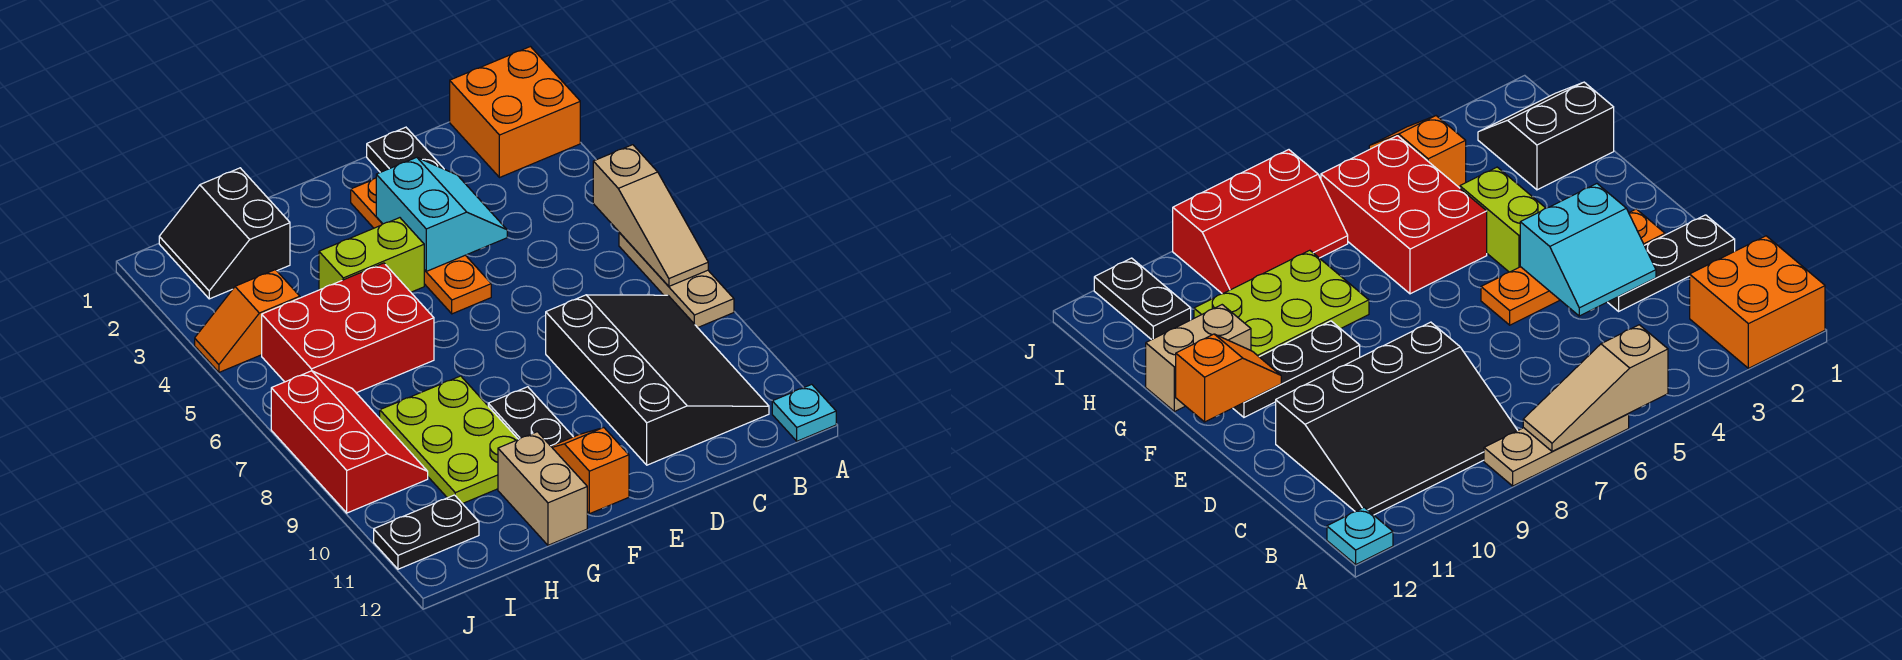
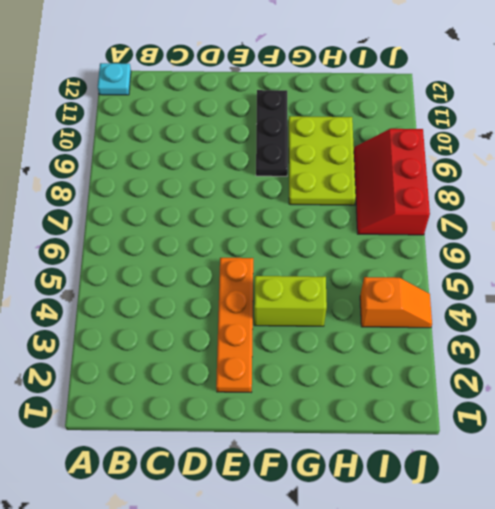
none -> orange brick A1:B2 level 1
none -> tan plate A6:A8 level 1
none -> black slope B8:D11 level 1 top D

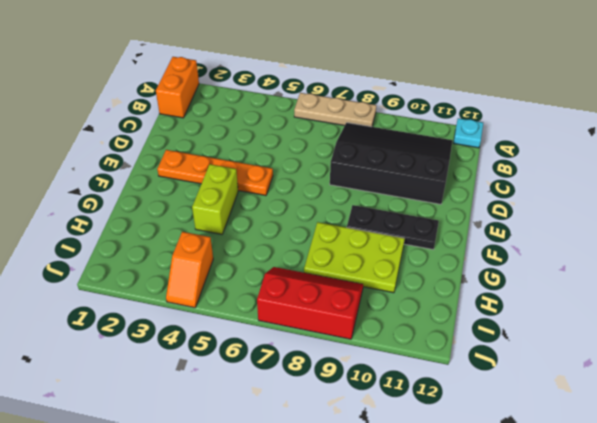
orange brick A1:B1 level 1 -> orange brick A1:B2 level 1
none -> black plate D1:D3 level 1
none -> red brick G5:I6 level 1
none -> tan brick G11:G12 level 1

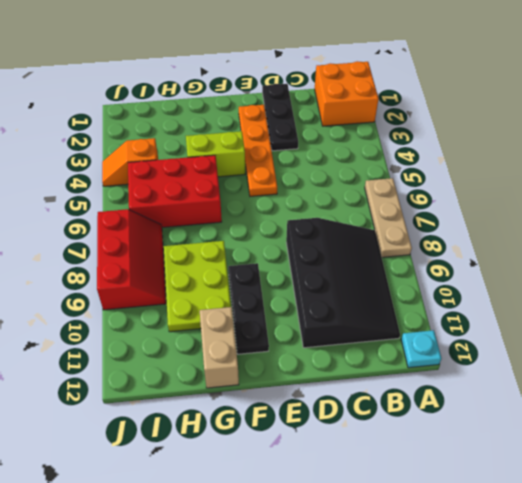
none -> black slope H1:I2 level 1 top H
none -> black plate I11:J11 level 1
none -> tan slope A5:A7 level 2 top 5

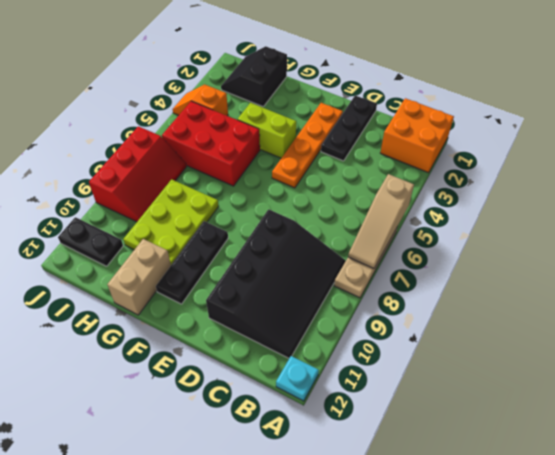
none -> cyan slope D3:E4 level 2 top E
none -> orange slope F11:F12 level 2 top 12

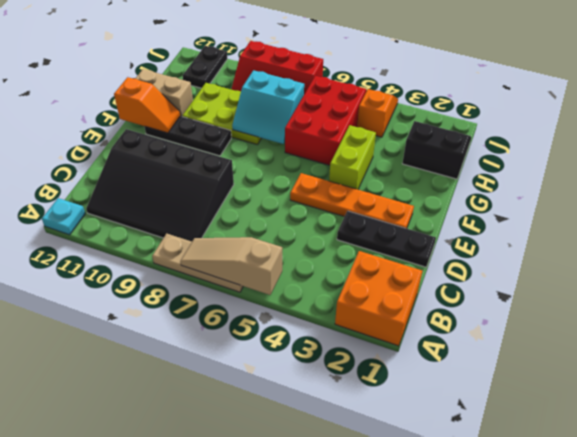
cyan slope G7:H8 level 2 top H -> cyan slope D3:E4 level 2 top E

